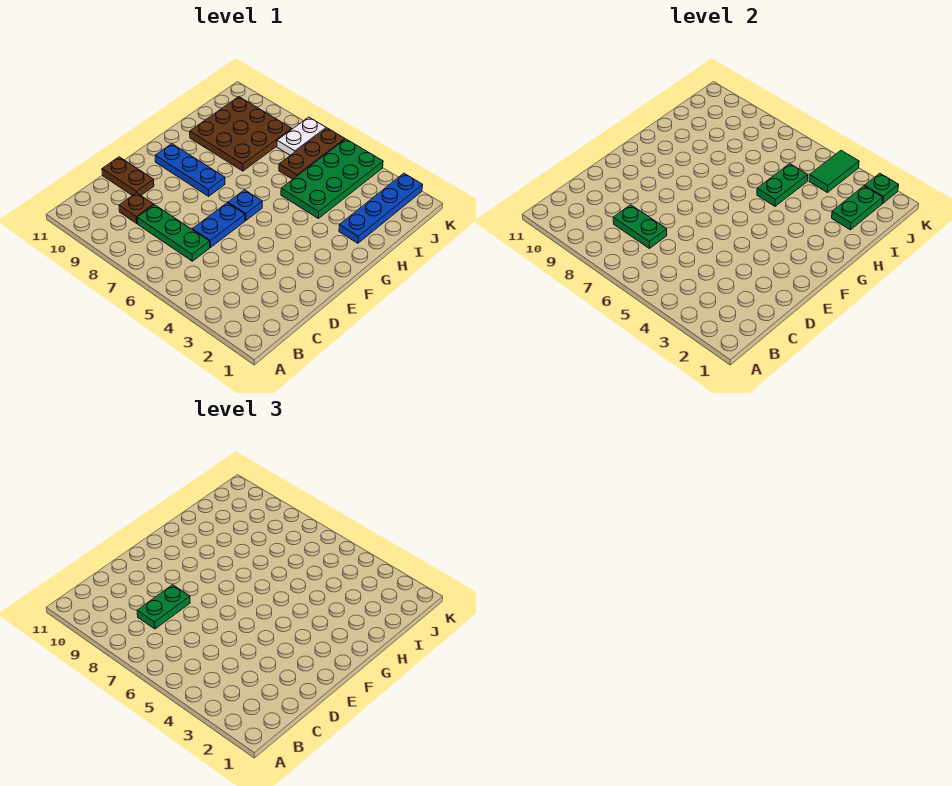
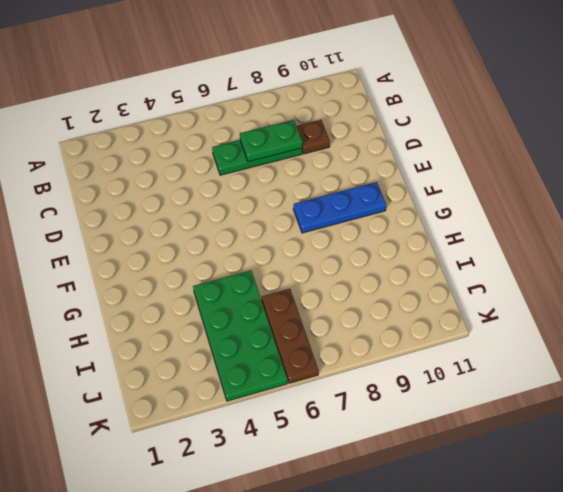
none -> blue plate D6:E6 level 1
none -> brown plate D10:D11 level 1
none -> blue plate F6 level 1

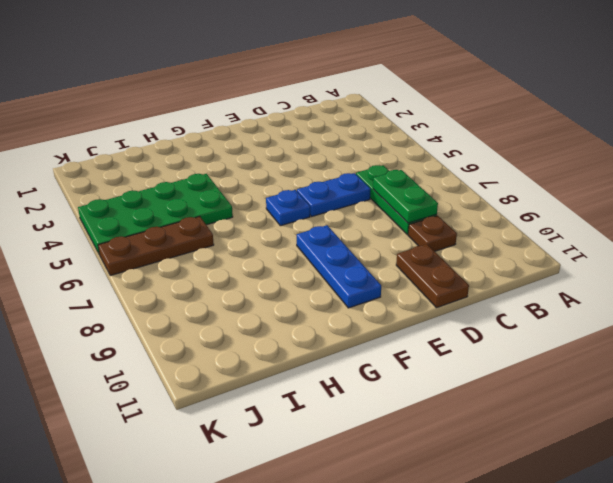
none -> blue plate H2:K2 level 1
none -> brown plate H8:J10 level 1
none -> white plate J7:K7 level 1

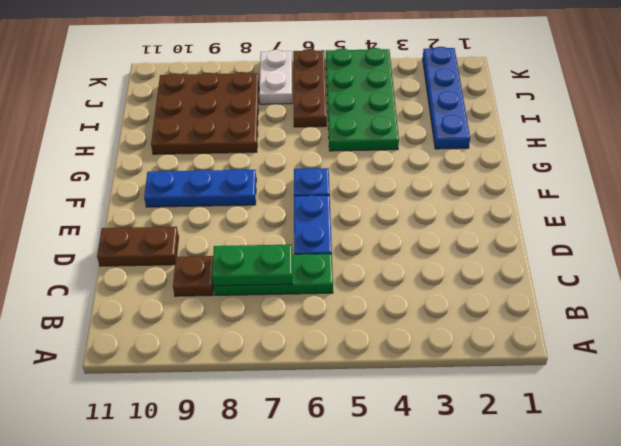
none -> green plate H5:I5 level 2
none -> green plate I2:J2 level 2
none -> green tile J4:K4 level 2

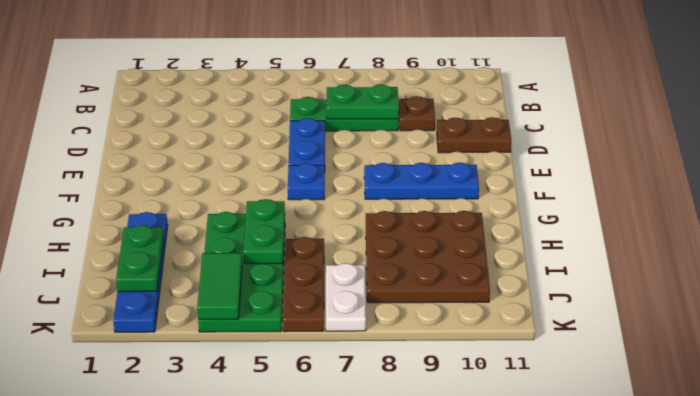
none -> green plate K2 level 2
none -> green plate C8:D8 level 3

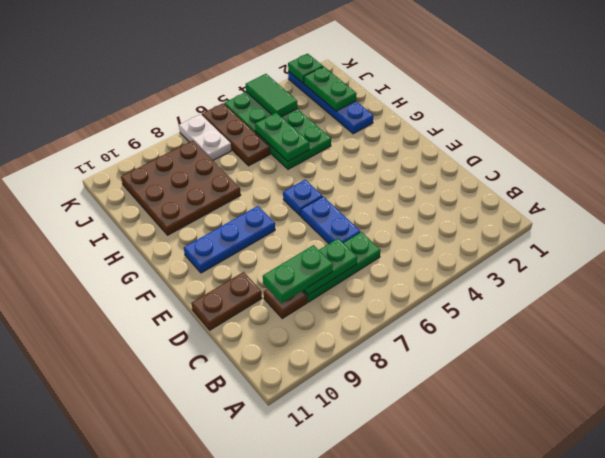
green plate C8:C9 level 3 -> green plate C8:D8 level 3

